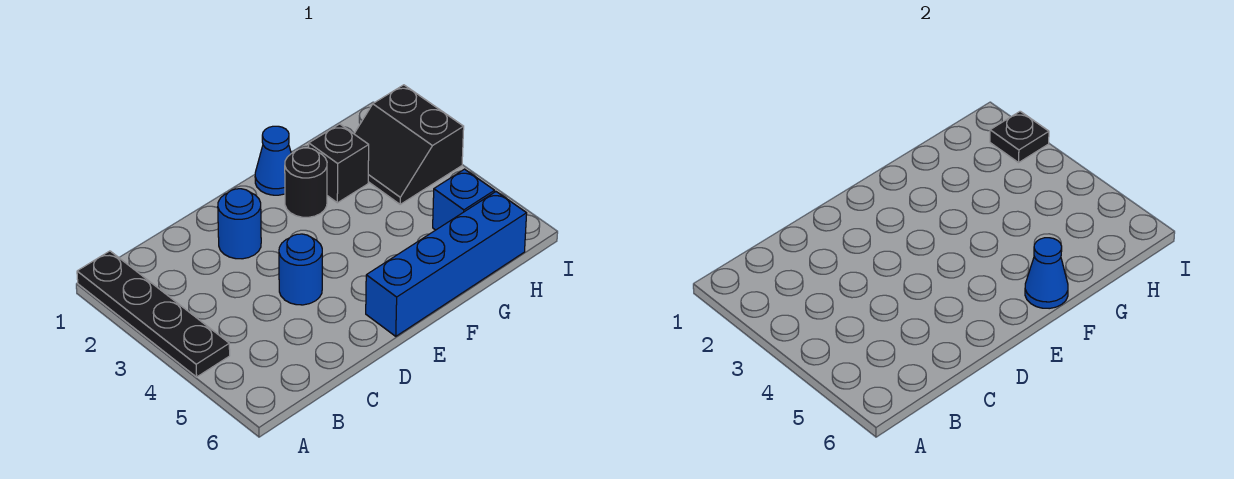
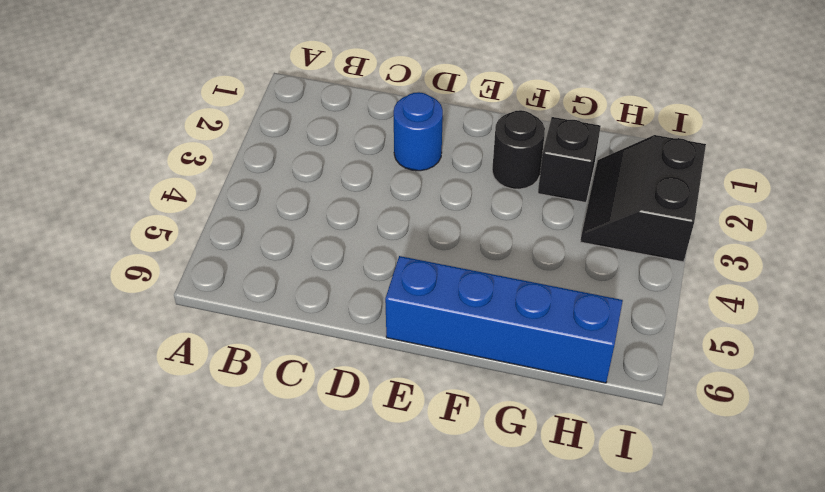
none -> black plate A1:A4 level 1
none -> blue round brick D4 level 1

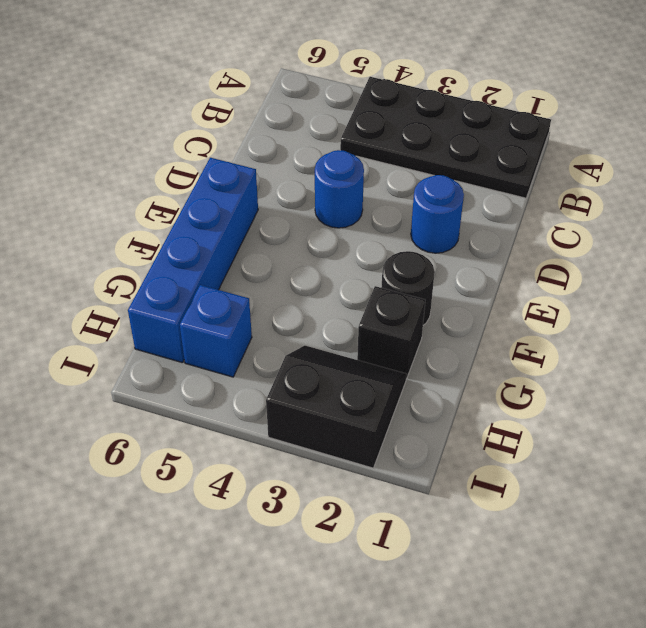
black plate A1:B4 level 1 -> black plate A1:A4 level 1
none -> blue cone F1 level 1
none -> blue cone F6 level 2

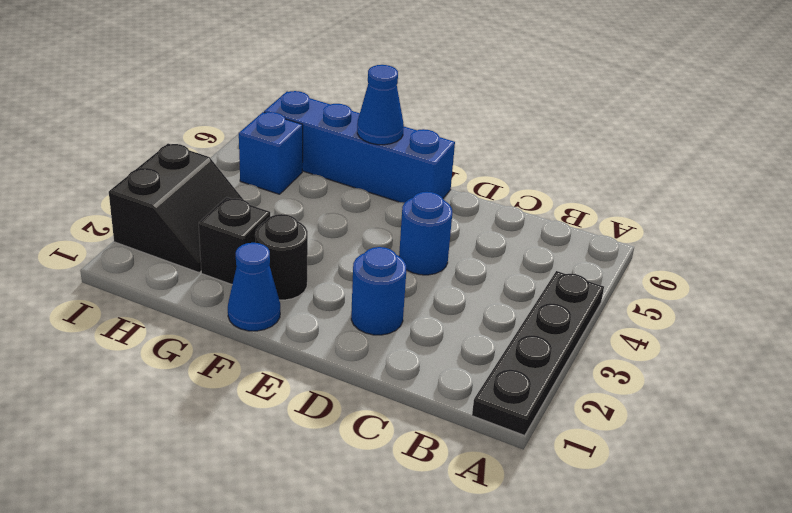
none -> black plate I2 level 2

